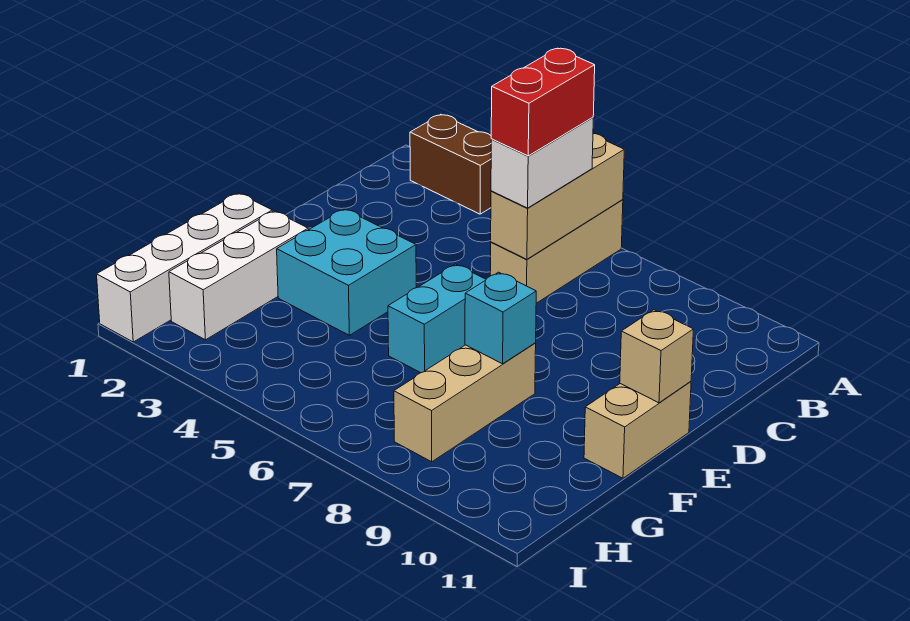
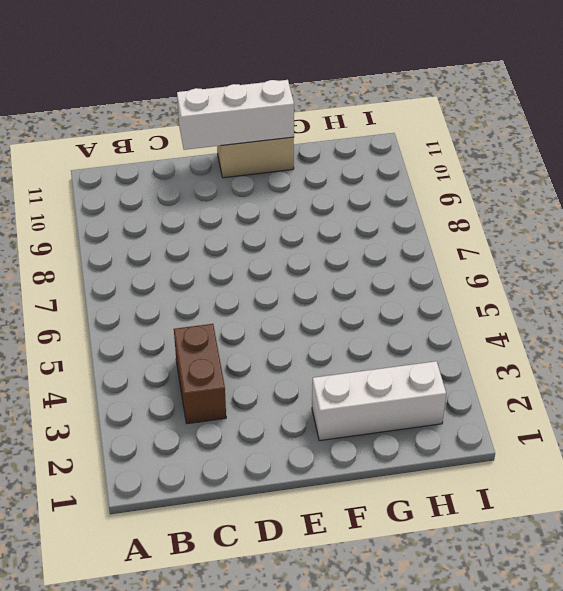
brown brick C3:C4 level 1 -> brown brick A2:A3 level 1
white brick D11:F11 level 2 -> tan brick E11 level 2
none -> tan brick A6:C6 level 1
none -> cyan brick E3:F4 level 1
none -> cyan brick E6:F6 level 1

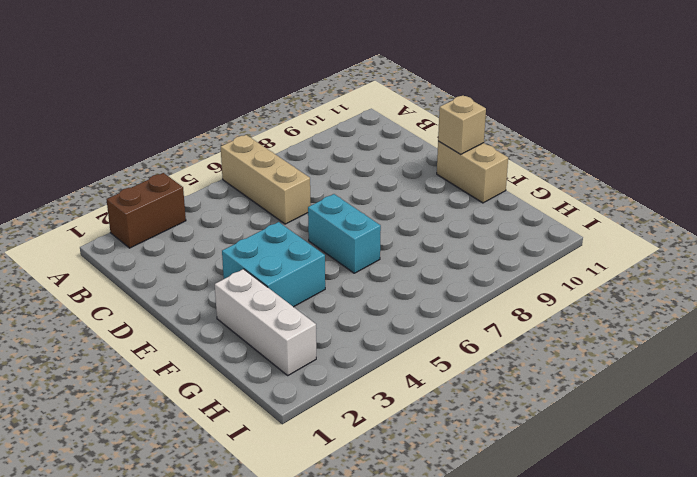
none -> white brick F1:I1 level 1
none -> tan brick F8:H8 level 1
none -> tan brick A6:C6 level 2

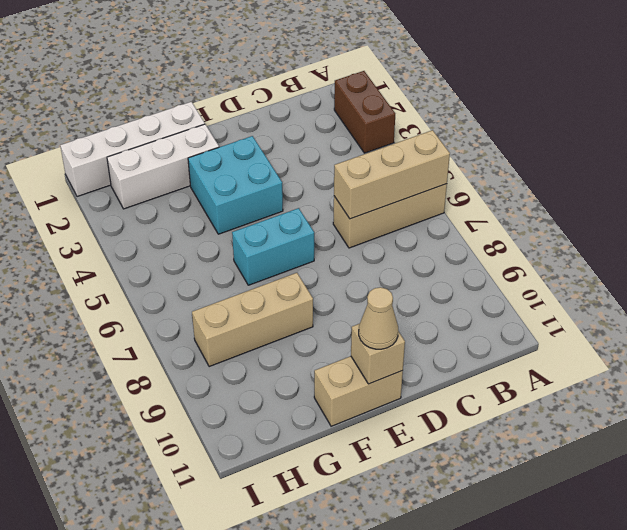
tan cone E11 level 3 -> none
none -> cyan brick F8 level 2
none -> white brick B6:C6 level 3
none -> red brick B6:C6 level 4

